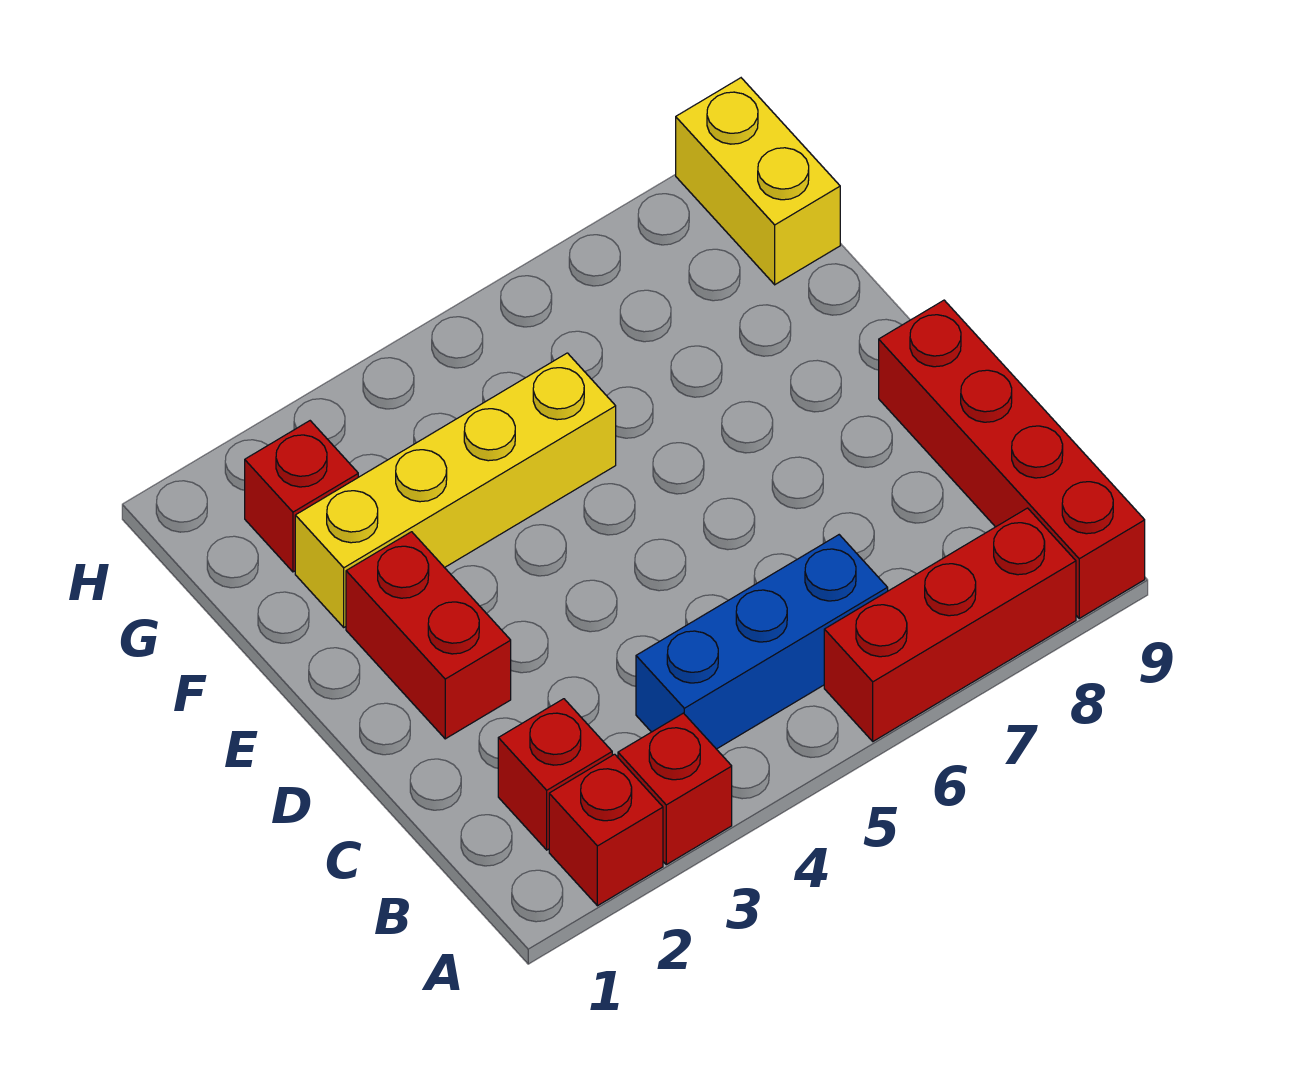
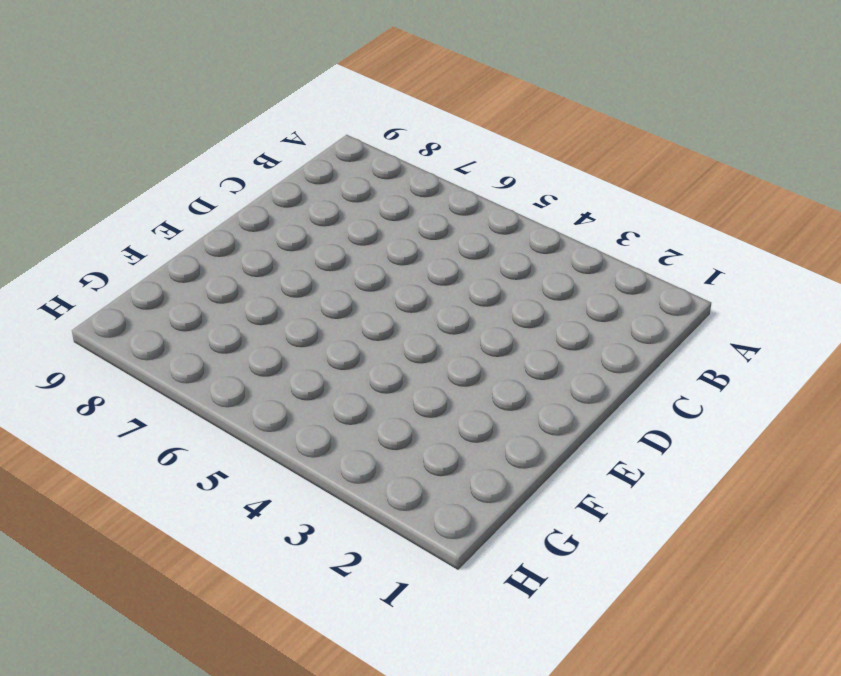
none -> red brick A2 level 1
none -> red brick A3 level 1

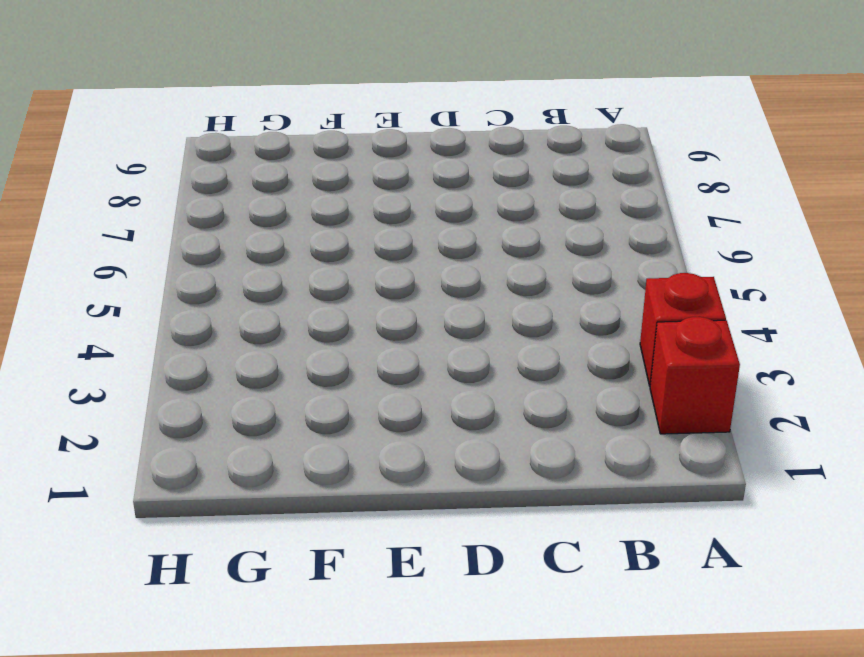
none -> red brick A6:A8 level 1
none -> red brick A9:D9 level 1

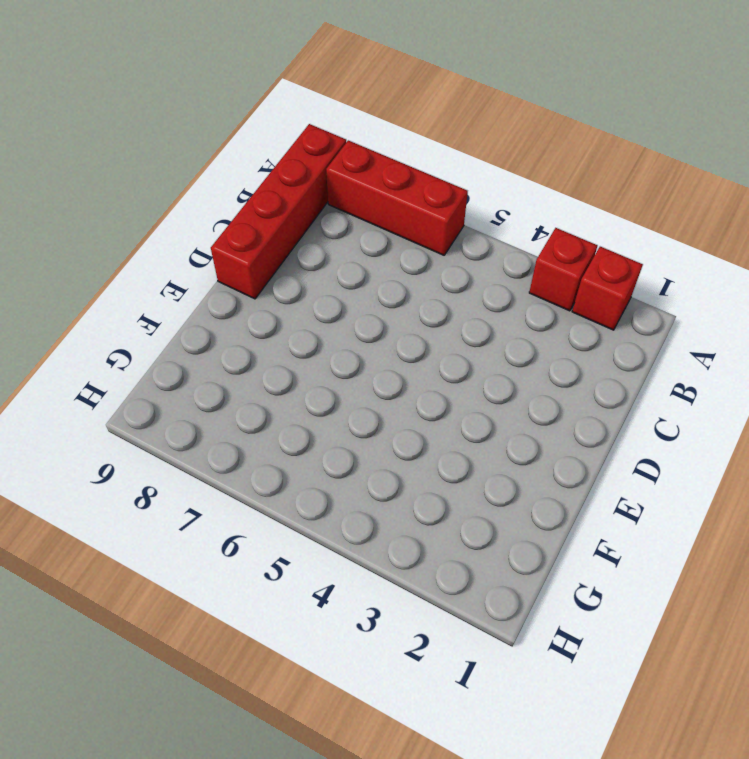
none -> red brick B2 level 1
none -> blue brick B4:B6 level 1

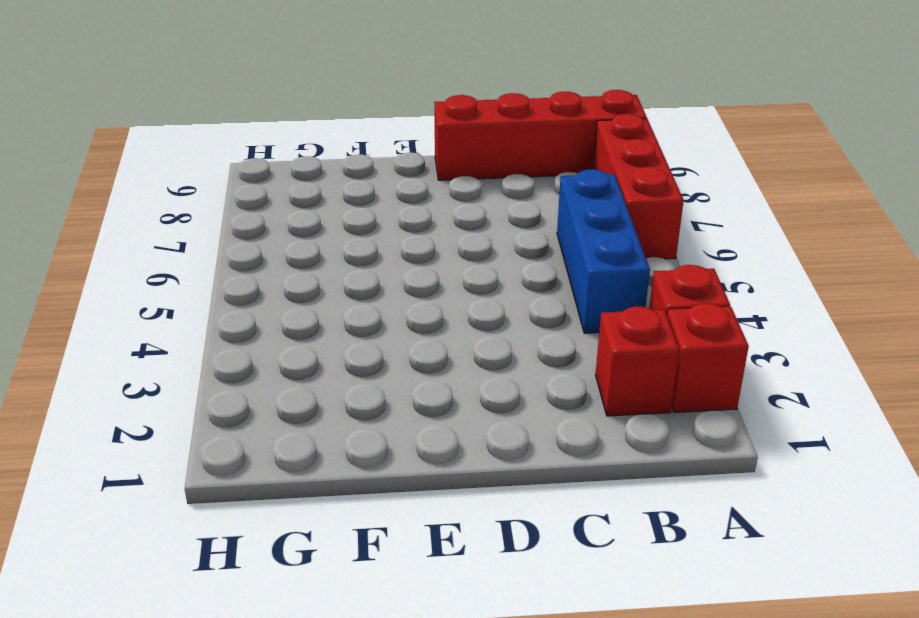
none -> red brick D2:E2 level 1
none -> yellow brick F2:F5 level 1

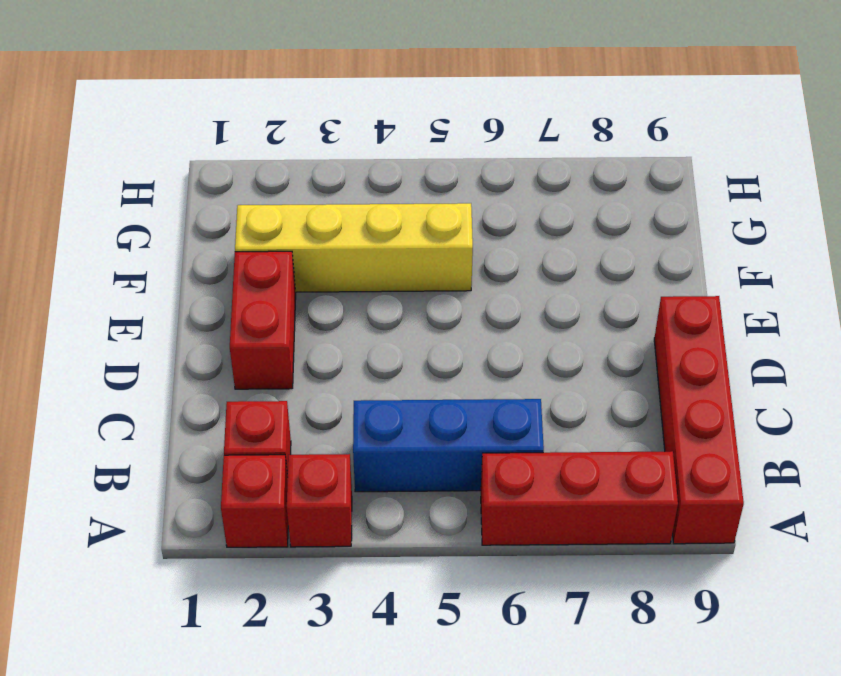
none -> red brick G2 level 1
none -> yellow brick G9:H9 level 1

